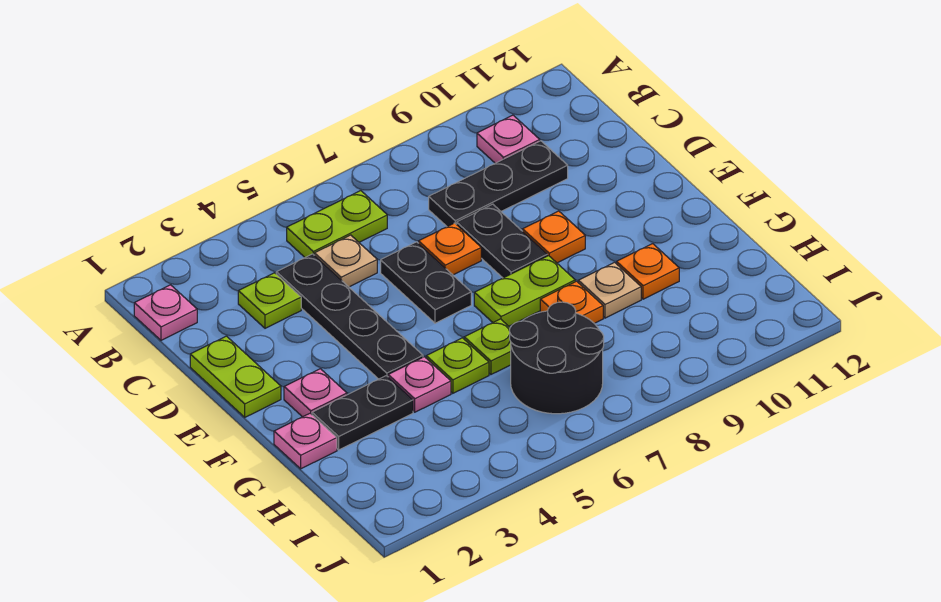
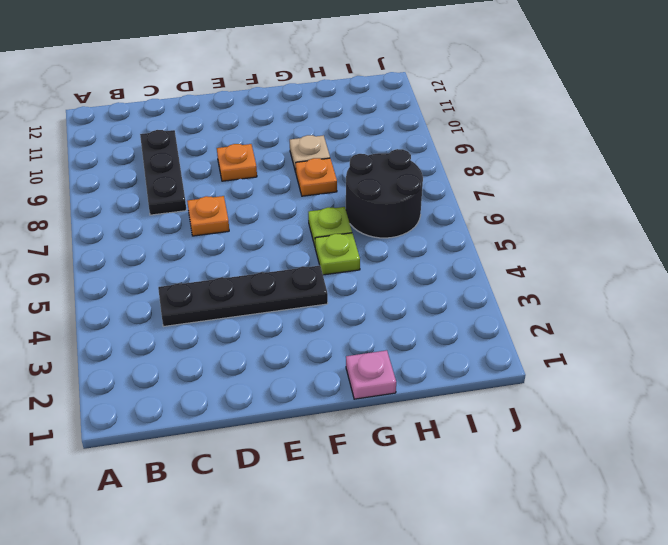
none -> pink plate B1 level 1
none -> lime plate B5:B6 level 1
none -> pink plate B10 level 1

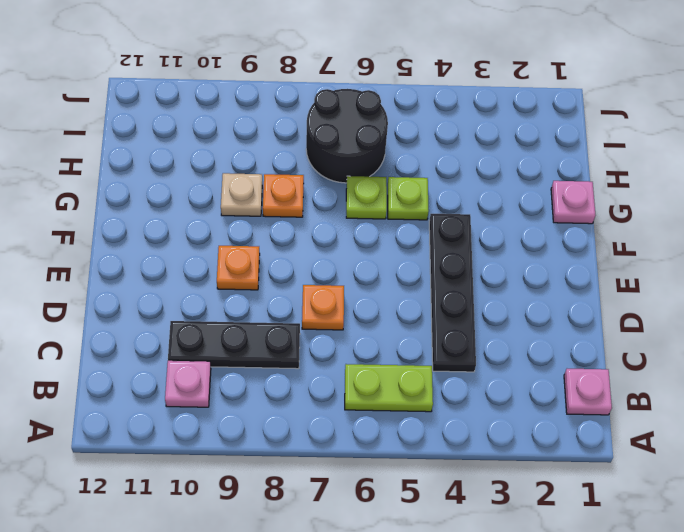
none -> lime plate C3 level 1
none -> tan plate C5 level 1
none -> lime plate D1:E1 level 1

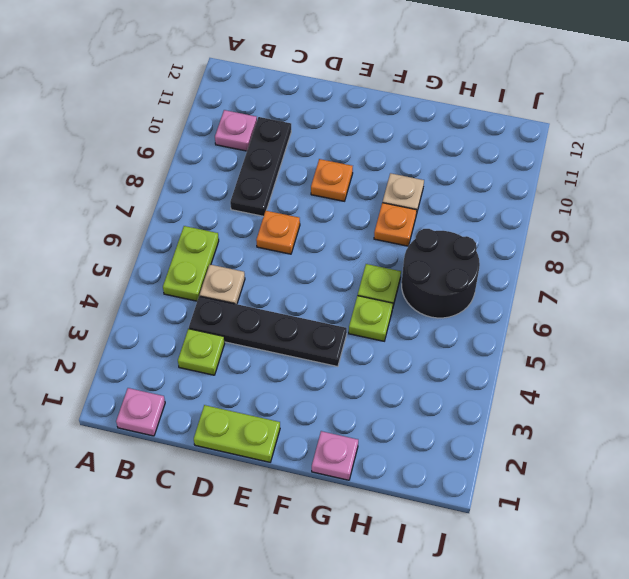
none -> black plate D6:E6 level 1
none -> black plate D8:E8 level 1
none -> pink plate F2 level 1

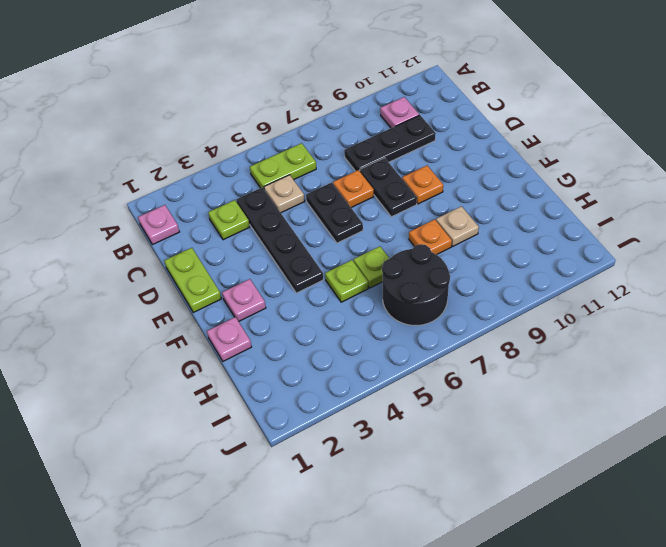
none -> lime plate F7:F8 level 1
none -> black plate G2:G3 level 1
none -> pink plate G4 level 1

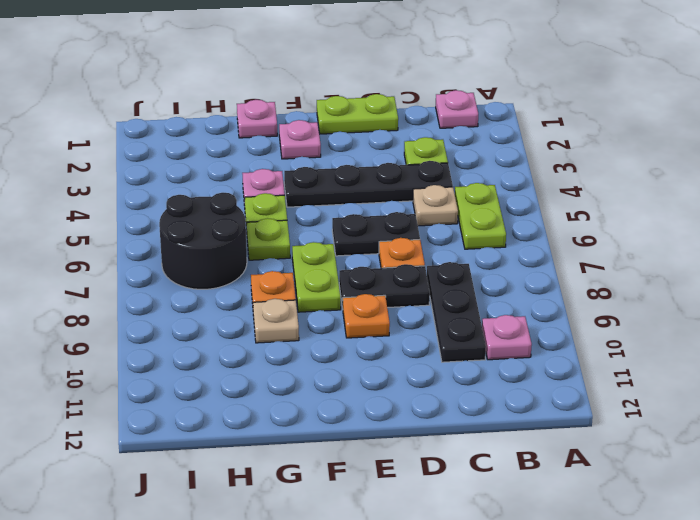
none -> black plate G2:G3 level 1
none -> orange plate G10 level 1

